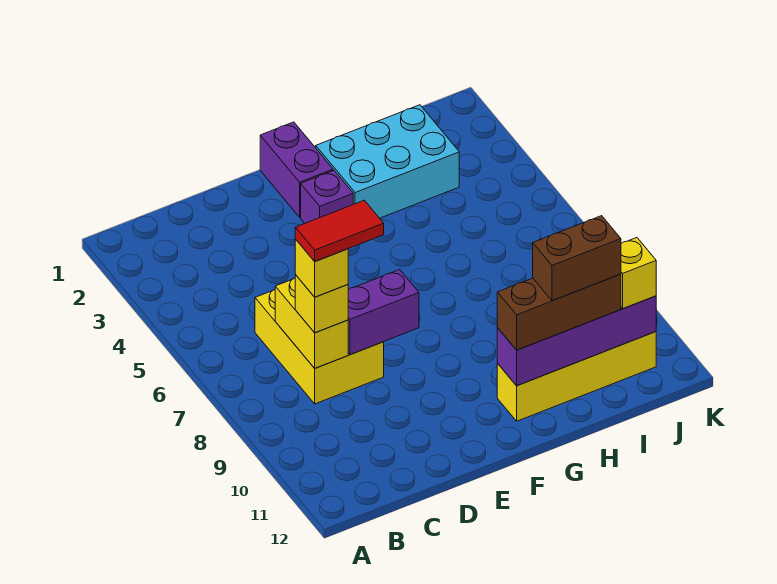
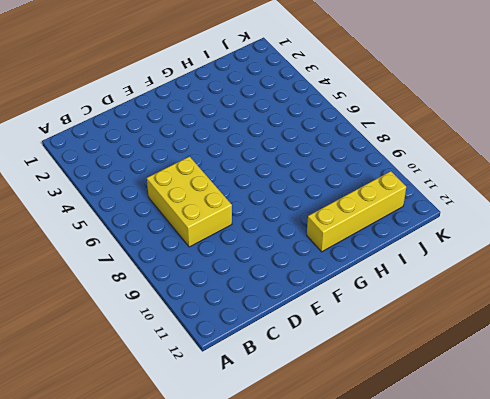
none -> purple brick F1:F2 level 1
none -> purple brick F3 level 1
none -> cyan brick G2:I3 level 1

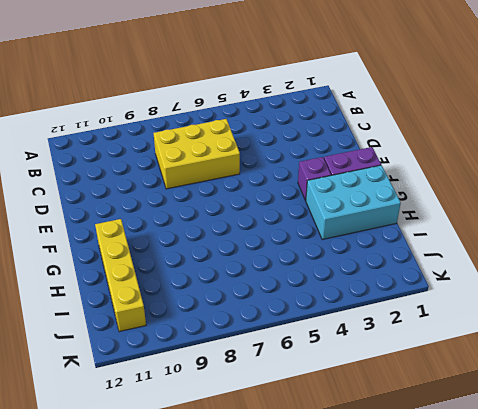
cyan brick G1:H3 level 1 -> cyan brick G2:I3 level 1
none -> yellow brick C7:C8 level 2
none -> purple brick D8:E8 level 2
none -> purple brick G11:J11 level 2

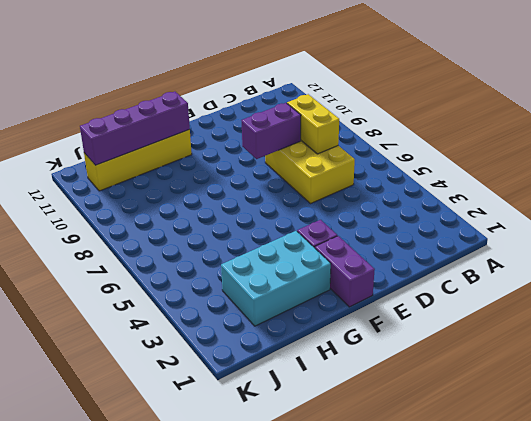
none -> yellow brick C8 level 3
none -> brown brick G11:I11 level 3
none -> yellow brick J11 level 3

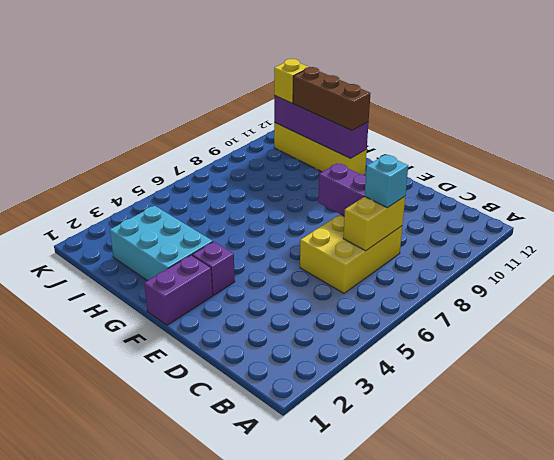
cyan brick C8 level 3 -> yellow brick C8 level 3
none -> yellow brick C8 level 4
none -> brown brick H11:I11 level 4
none -> red tile C8:D8 level 5

